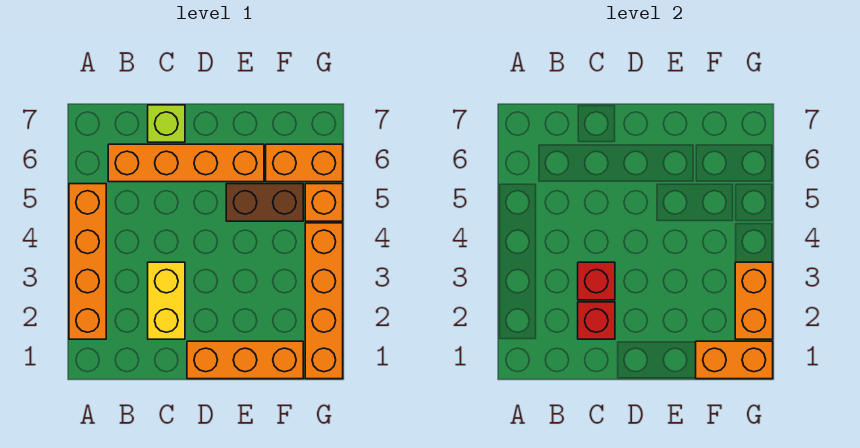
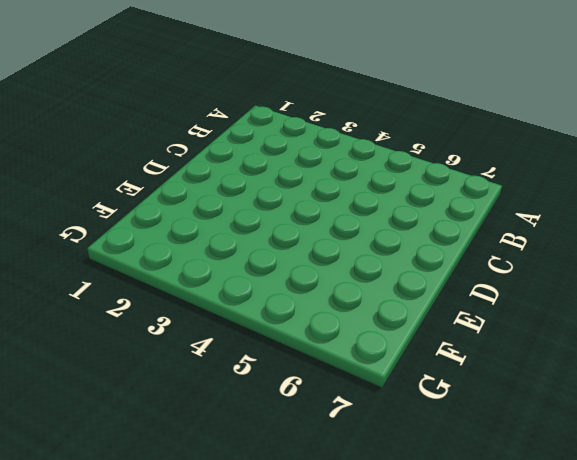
none -> orange brick A2:A5 level 1
none -> orange brick B6:E6 level 1
none -> yellow brick C2:C3 level 1

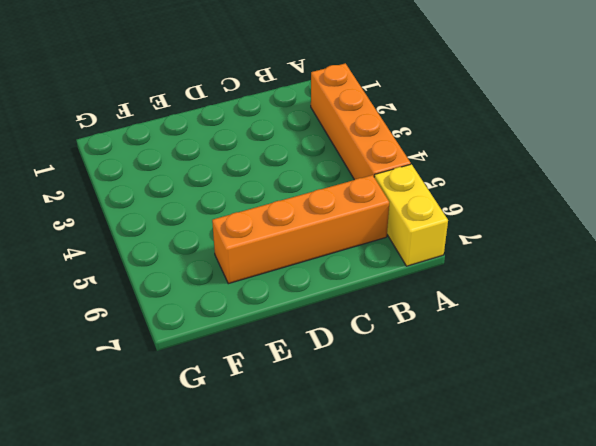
yellow brick A6:A7 level 1 -> yellow brick C2:C3 level 1
none -> lime brick C7 level 1
none -> orange brick D1:F1 level 1
none -> brown brick E5:F5 level 1

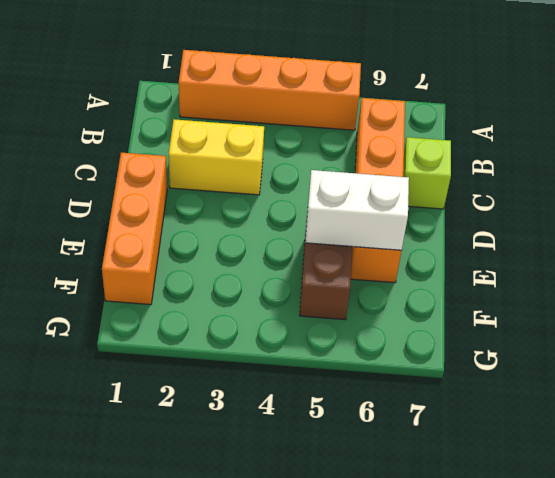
white brick E5:E6 level 2 -> none
none -> orange brick F6:G6 level 1
none -> orange brick G1:G4 level 1
none -> orange brick G5 level 1

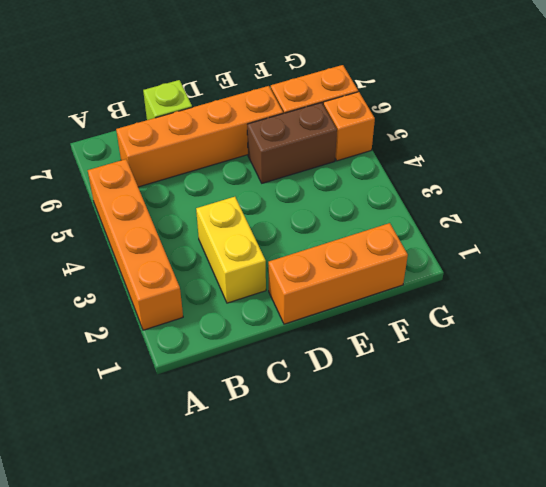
none -> orange brick G1:G4 level 1
none -> red brick C2 level 2
none -> red brick C3 level 2

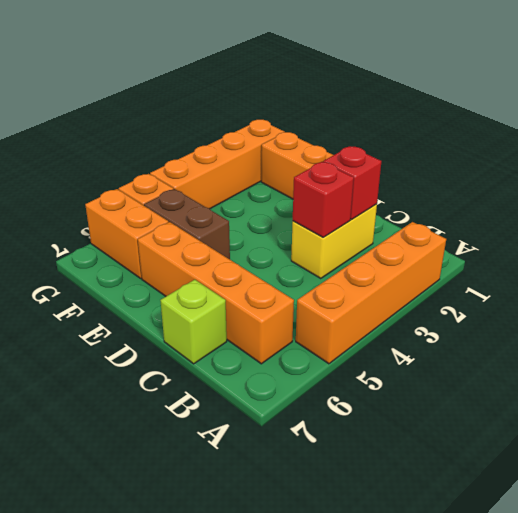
none -> orange brick F1:G1 level 2
none -> orange brick G2:G3 level 2

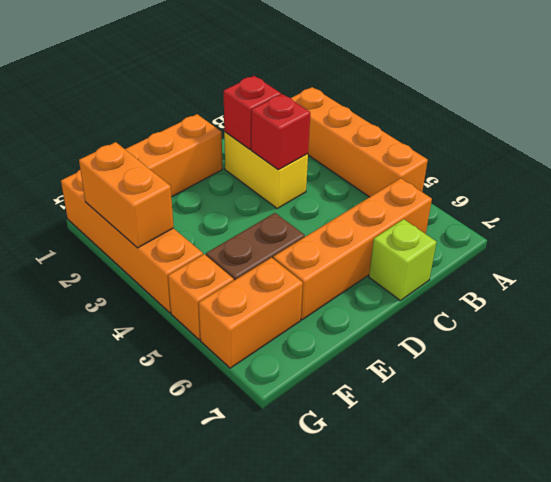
none -> orange brick F1:G1 level 2

